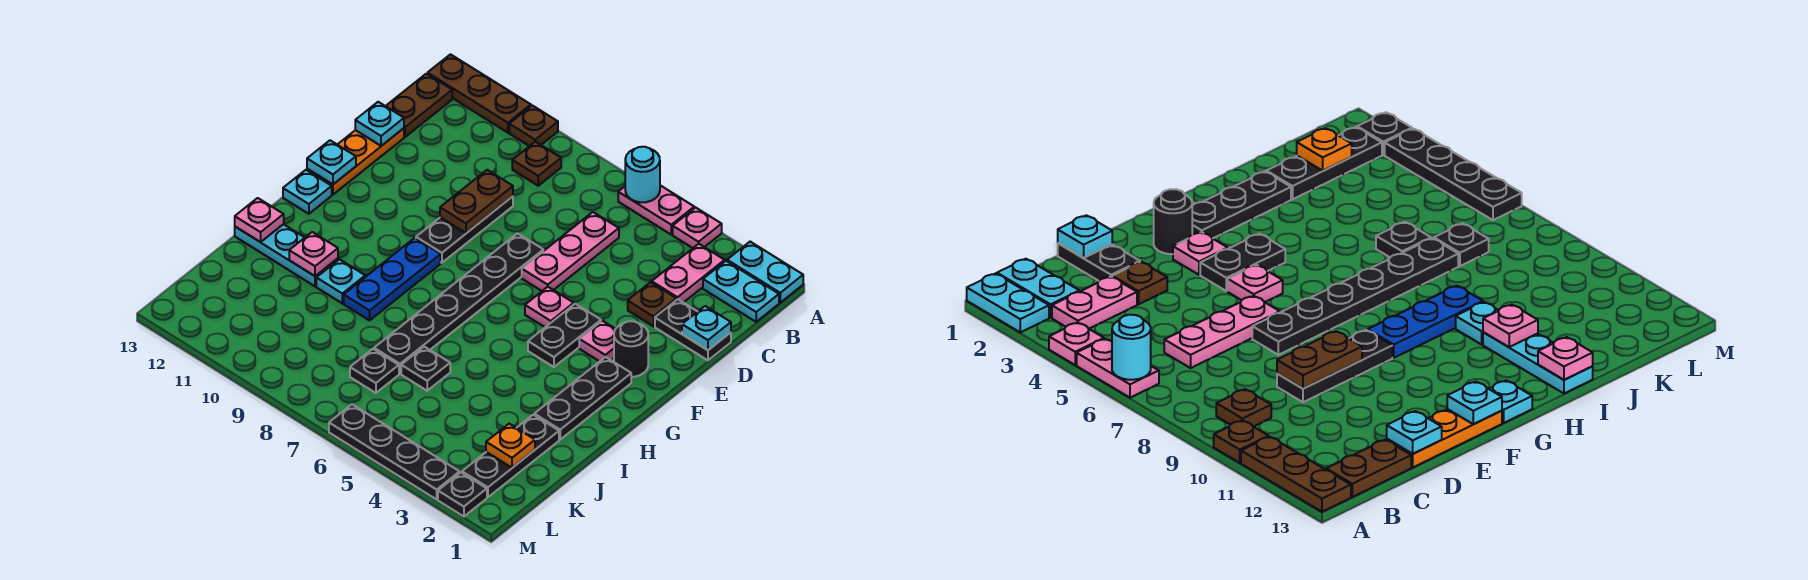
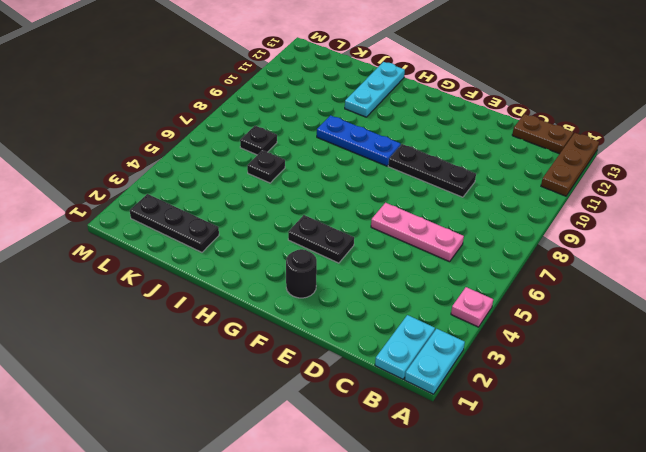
none -> pink plate A5:A6 level 1
none -> brown plate A10 level 1
none -> pink plate B3:C3 level 1
none -> brown plate B9 level 1

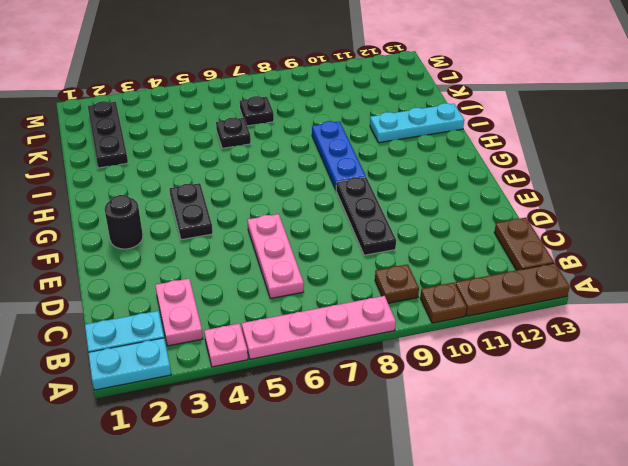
pink plate A5:A8 level 1 -> pink plate A5:A6 level 1
none -> black plate D1:D2 level 1
none -> brown plate D3 level 1
none -> orange plate D13:F13 level 1
none -> black plate E7:J7 level 1

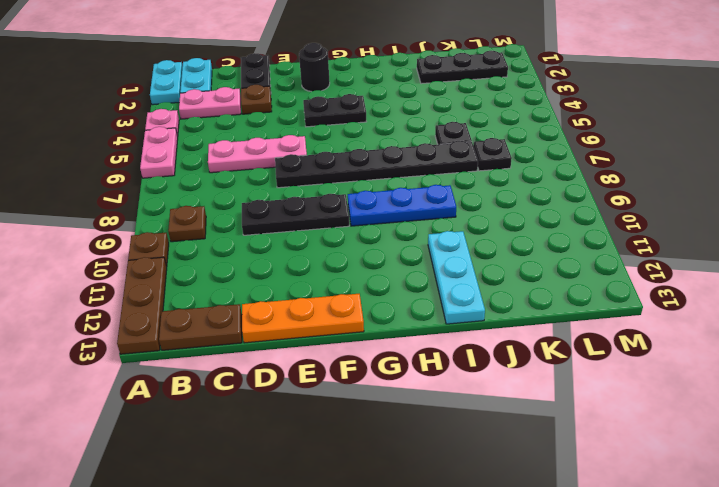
none -> pink plate F3 level 1
none -> pink plate F5 level 1
none -> black plate G2:I2 level 1
none -> cyan plate G13 level 1

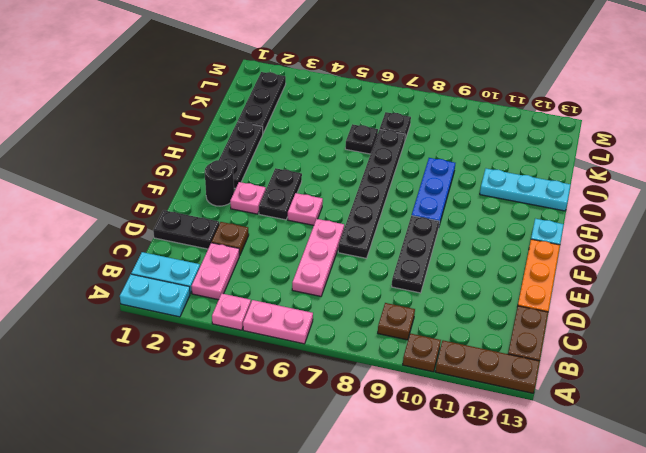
none -> cyan plate I10 level 1
none -> black plate M2 level 1
none -> black plate M3:M6 level 1
none -> cyan round brick A6 level 2

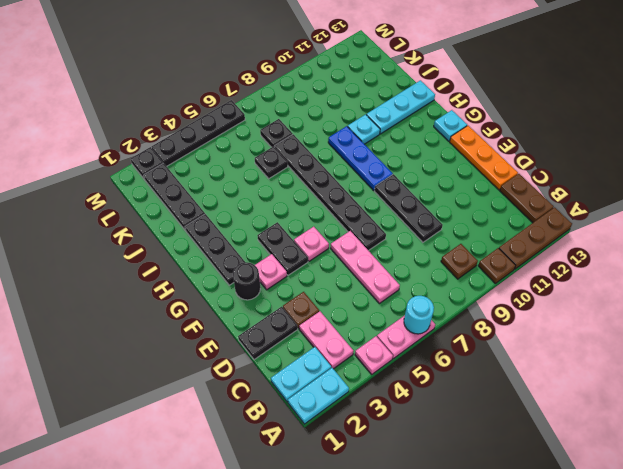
none -> cyan plate D1 level 2
none -> brown plate D9:E9 level 2
none -> cyan plate D13 level 2
none -> cyan plate F13 level 2

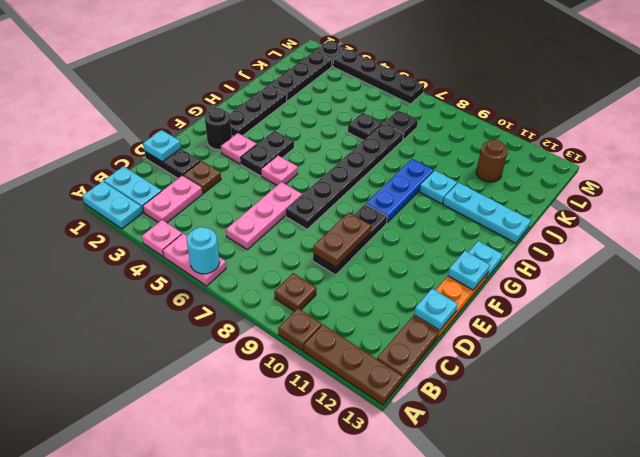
brown round brick K11 level 1 -> none
none -> pink plate I11 level 2
none -> pink plate I13 level 2
none -> orange plate K2 level 2

